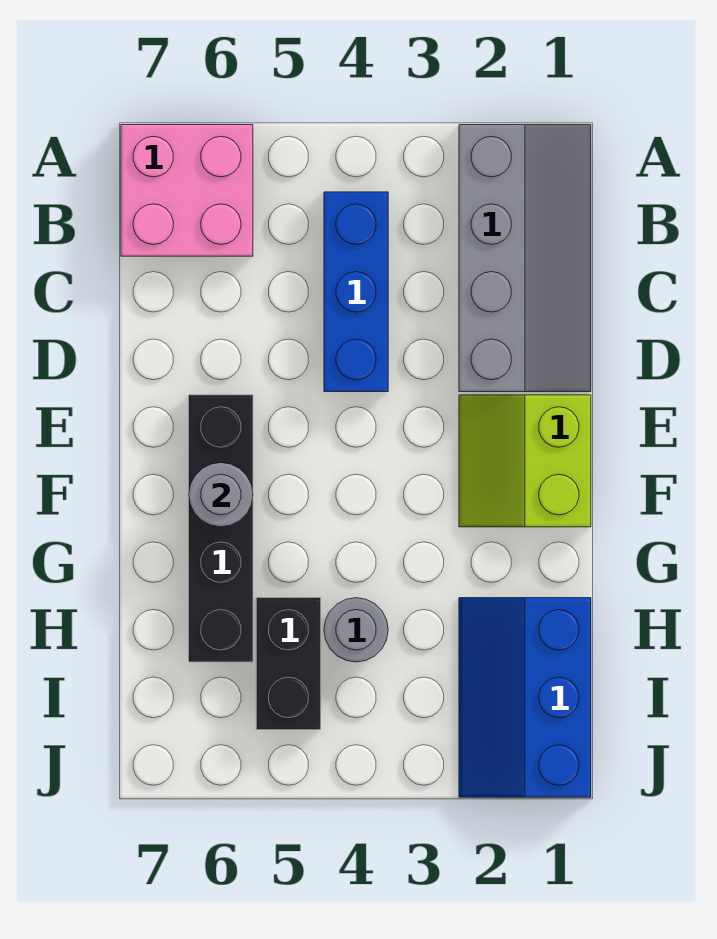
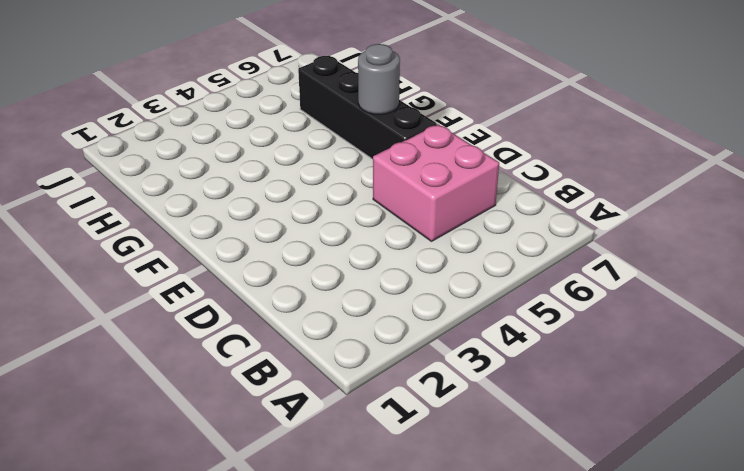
pink brick C5:D6 level 1 -> pink brick A6:B7 level 1
none -> grey slope A1:D2 level 1 top 2
none -> blue brick B4:D4 level 1

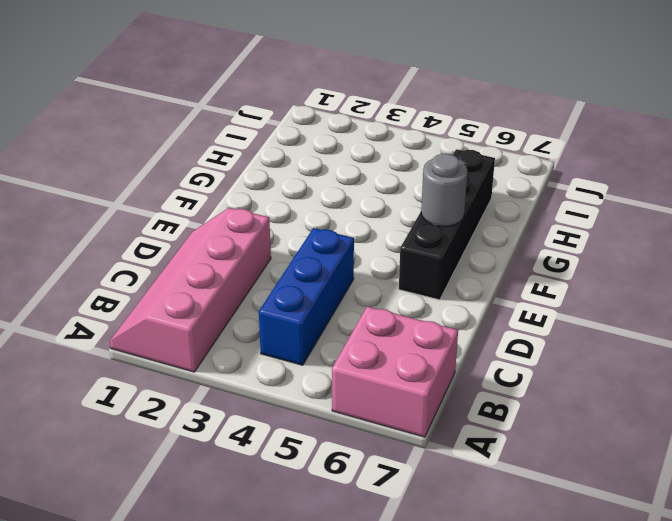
pink slope A1:D2 level 1 top 2 -> grey slope A1:D2 level 1 top 2
none -> lime slope E1:F2 level 1 top 1
none -> blue slope H1:J2 level 1 top 1

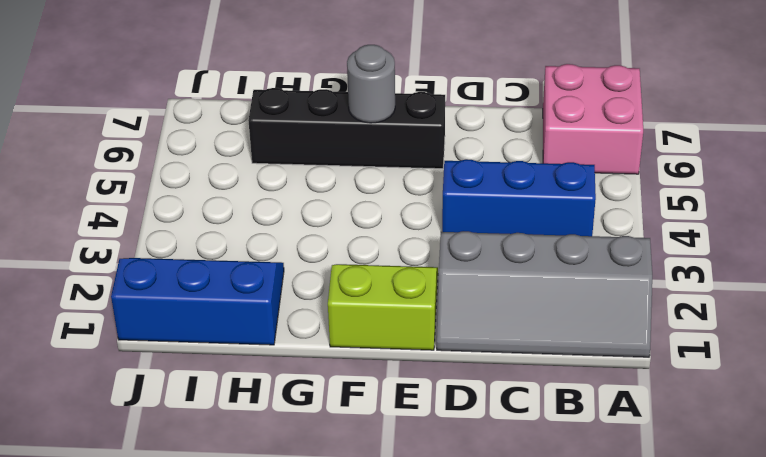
none -> grey round brick H4 level 1
none -> black brick H5:I5 level 1

